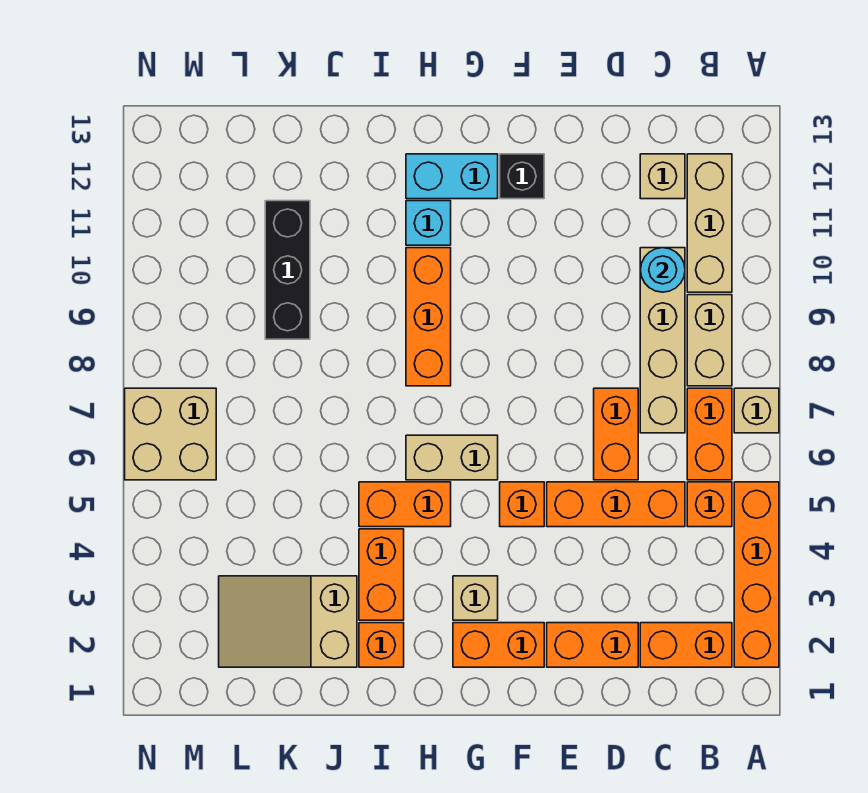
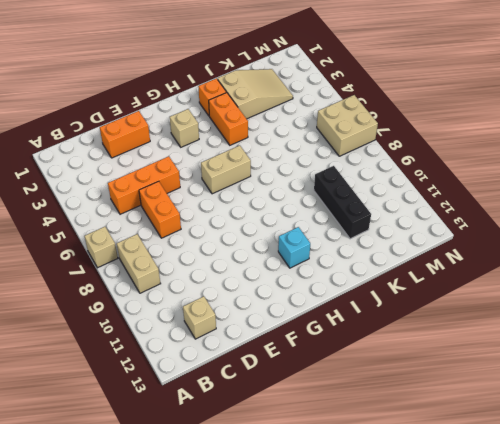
none -> orange brick A2:A5 level 1
none -> orange brick B2:C2 level 1
none -> orange brick B5 level 1

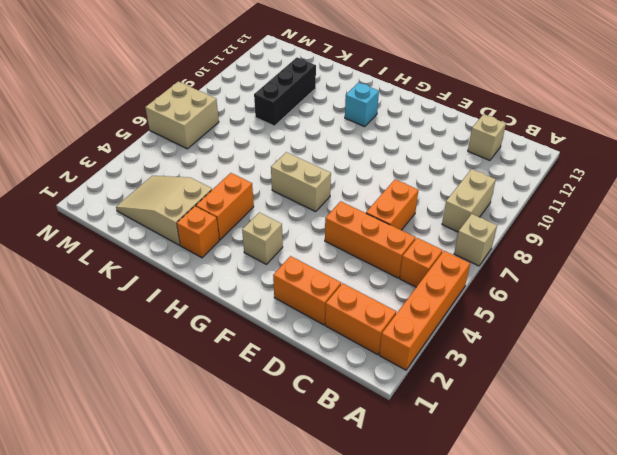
none -> orange brick B6:B7 level 1
none -> tan brick B10:B12 level 1
none -> tan brick C7:C10 level 1

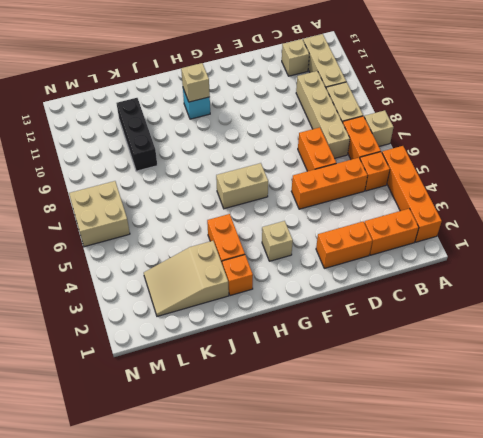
tan brick H11 level 2 -> none
none -> orange brick F2:G2 level 1
none -> orange brick F5 level 1
none -> black brick F12 level 1

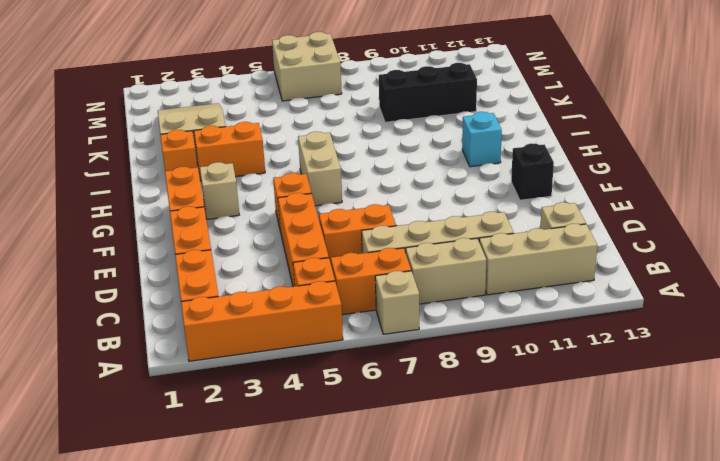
none -> cyan brick G12:H12 level 1
none -> orange brick H5:I5 level 1
none -> orange brick H8:H10 level 1

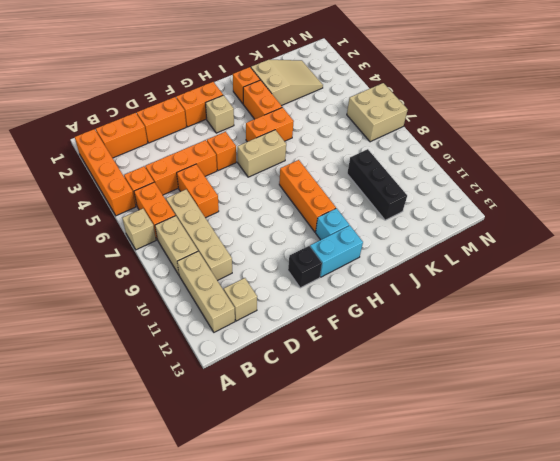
none -> cyan round brick C10 level 2

